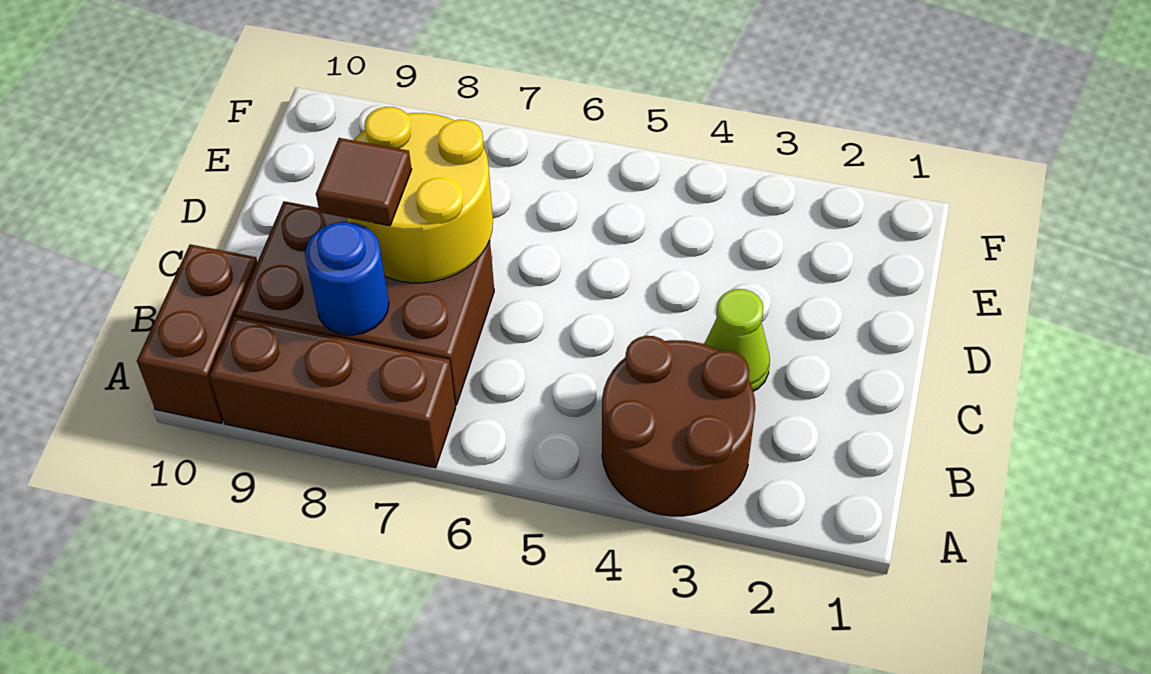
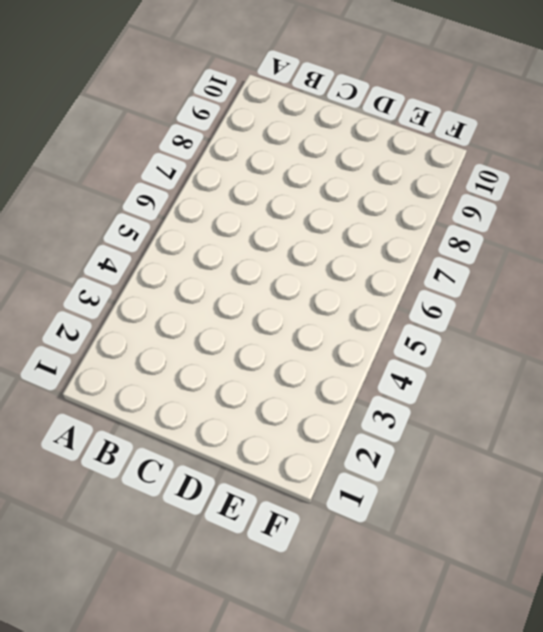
none -> brown round brick A3:B4 level 1
none -> brown brick A7:A9 level 1

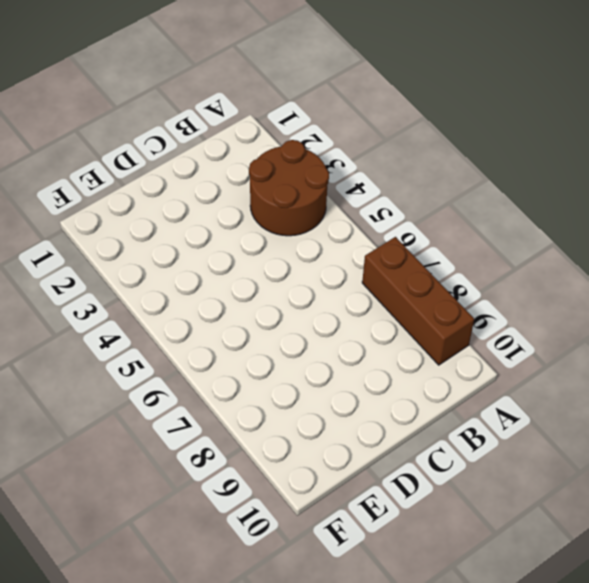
none -> brown brick A10:B10 level 1
none -> brown brick B7:C9 level 1

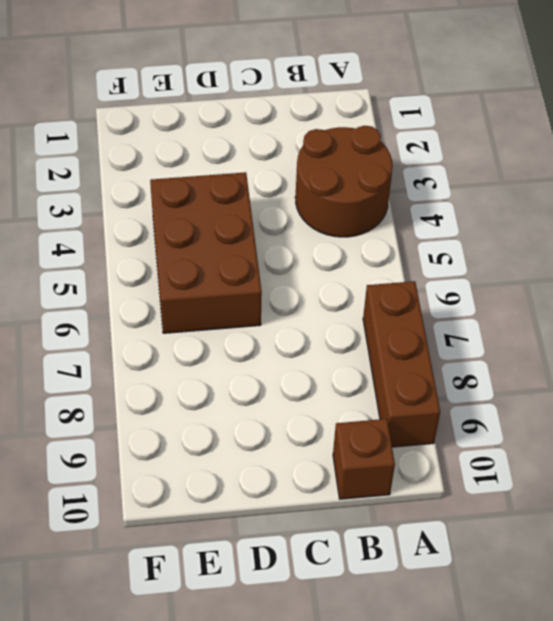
brown brick B10 level 1 -> brown brick A10:B10 level 1
brown brick D4:E6 level 1 -> brown brick B7:C9 level 1
none -> lime cone C3 level 1
none -> blue round brick B8 level 2

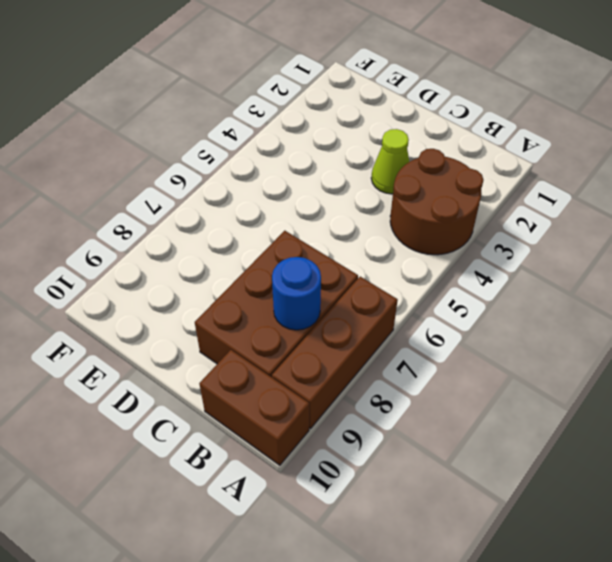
none -> yellow round brick C7:D8 level 2
none -> brown tile C8 level 3

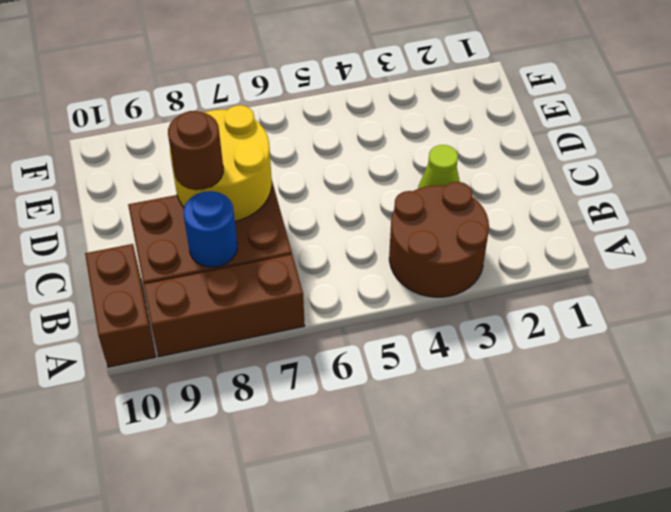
brown round brick C8 level 3 -> brown tile C8 level 3

